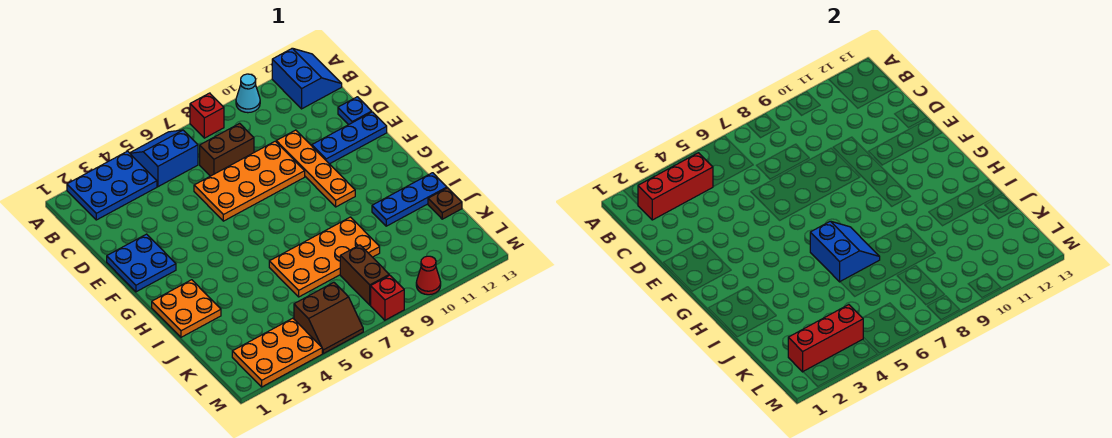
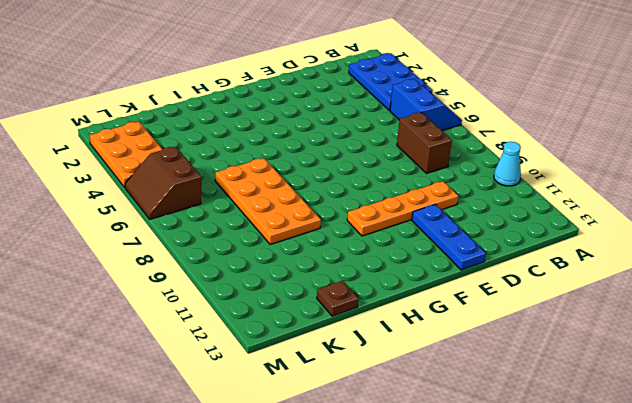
none -> red brick A8 level 1
none -> blue slope A12:B13 level 1 top 12
none -> orange plate D6:E9 level 1

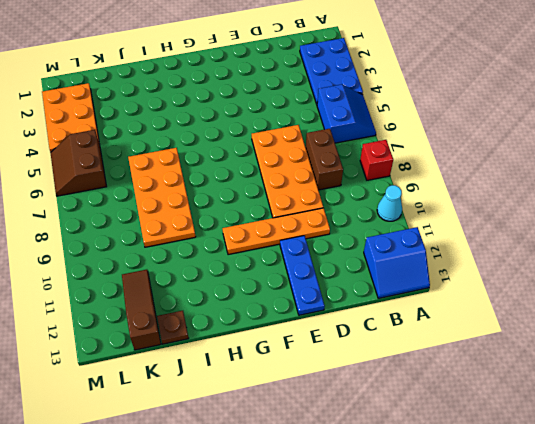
brown slope K11:K13 level 1 top 13 -> none
none -> blue plate D13 level 1
none -> blue plate E1:F2 level 1
none -> orange plate H1:I2 level 1

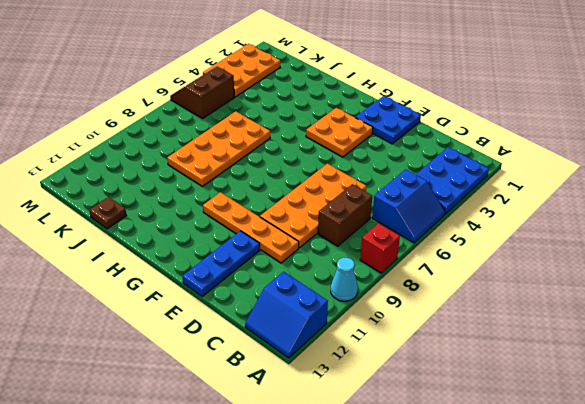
orange plate F3:G4 level 1 -> orange plate H1:I2 level 1
none -> blue plate D13 level 1
none -> blue plate I11:I13 level 1
none -> brown brick K8:L8 level 1

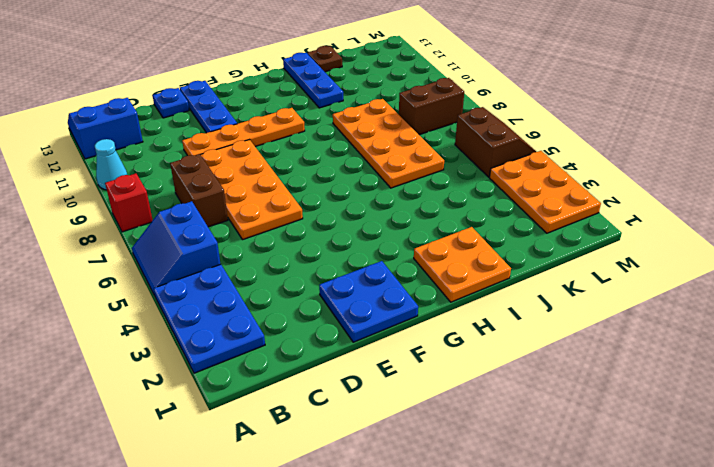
none -> red brick M8 level 1
none -> red cone M10 level 1
none -> red brick B2:B4 level 2

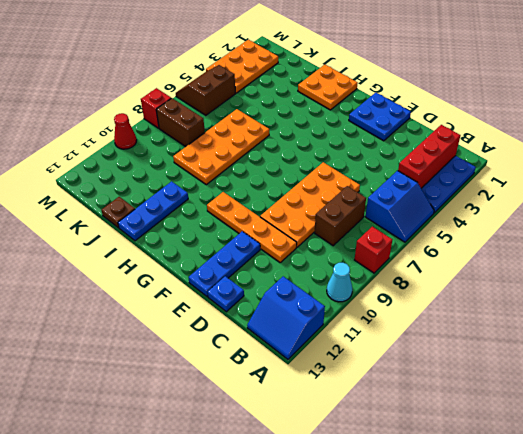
none -> blue slope H6:I7 level 2 top 6
none -> red brick L2:L4 level 2

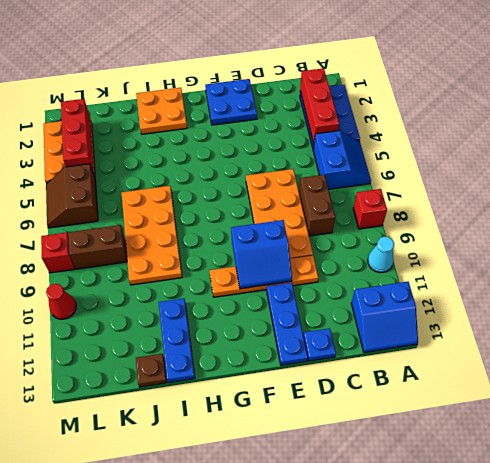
blue slope E9:F10 level 2 top 9 -> blue slope H6:I7 level 2 top 6

